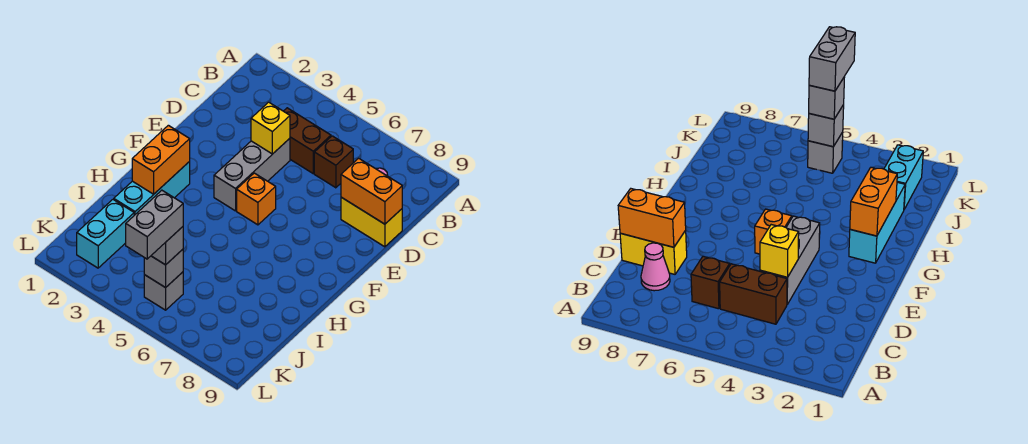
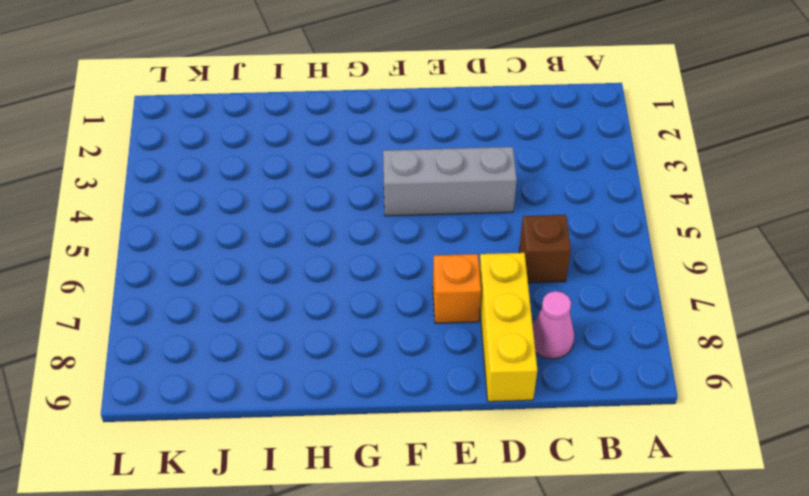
yellow brick D7:D9 level 1 -> yellow brick D8:D9 level 1
orange brick E7 level 1 -> orange brick F5 level 1
none -> brown brick C4:C5 level 1
none -> cyan brick G2:I2 level 1
none -> cyan brick J2:K2 level 1

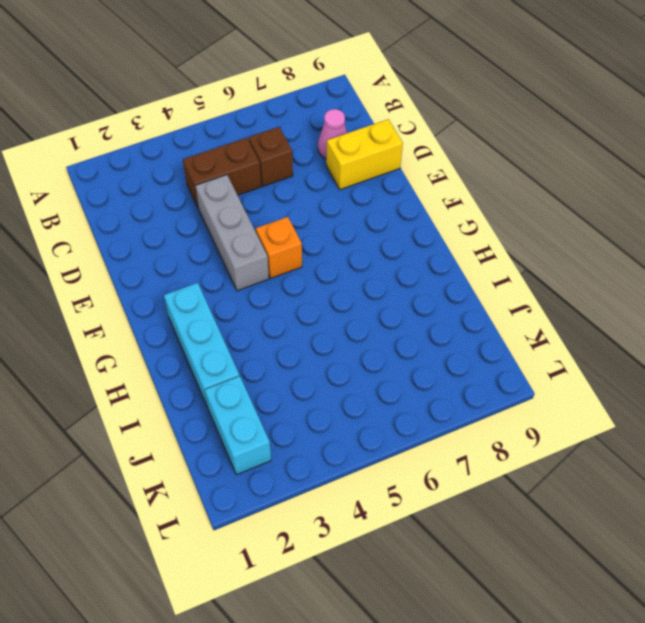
none -> grey brick K5 level 1
none -> yellow brick D4 level 2
none -> orange brick D8:D9 level 2

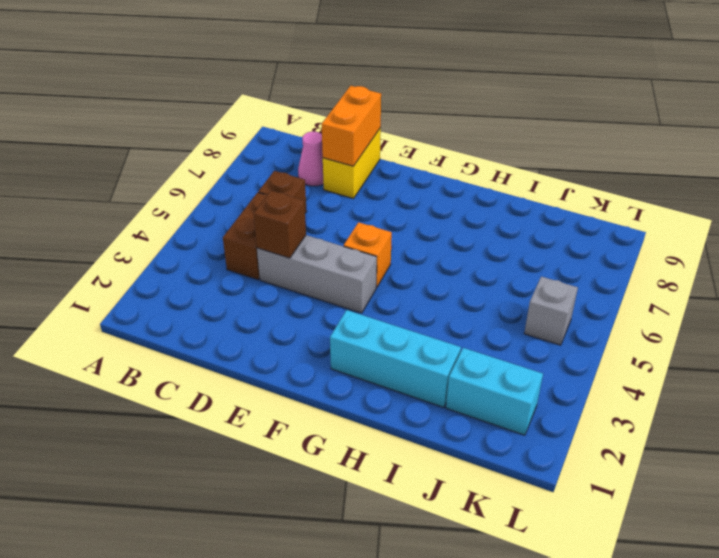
brown brick D4 level 2 -> yellow brick D4 level 2
none -> orange brick G2:H2 level 2
none -> grey brick K5 level 2
none -> grey brick K5 level 3

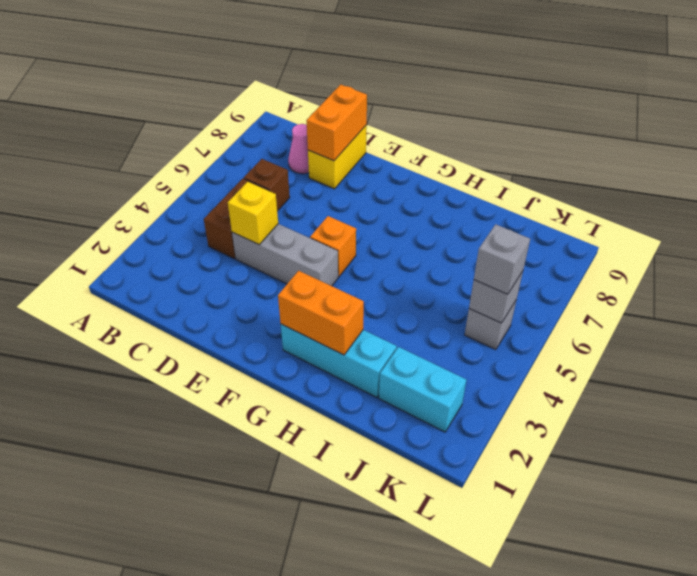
none -> grey brick K5:L5 level 4

